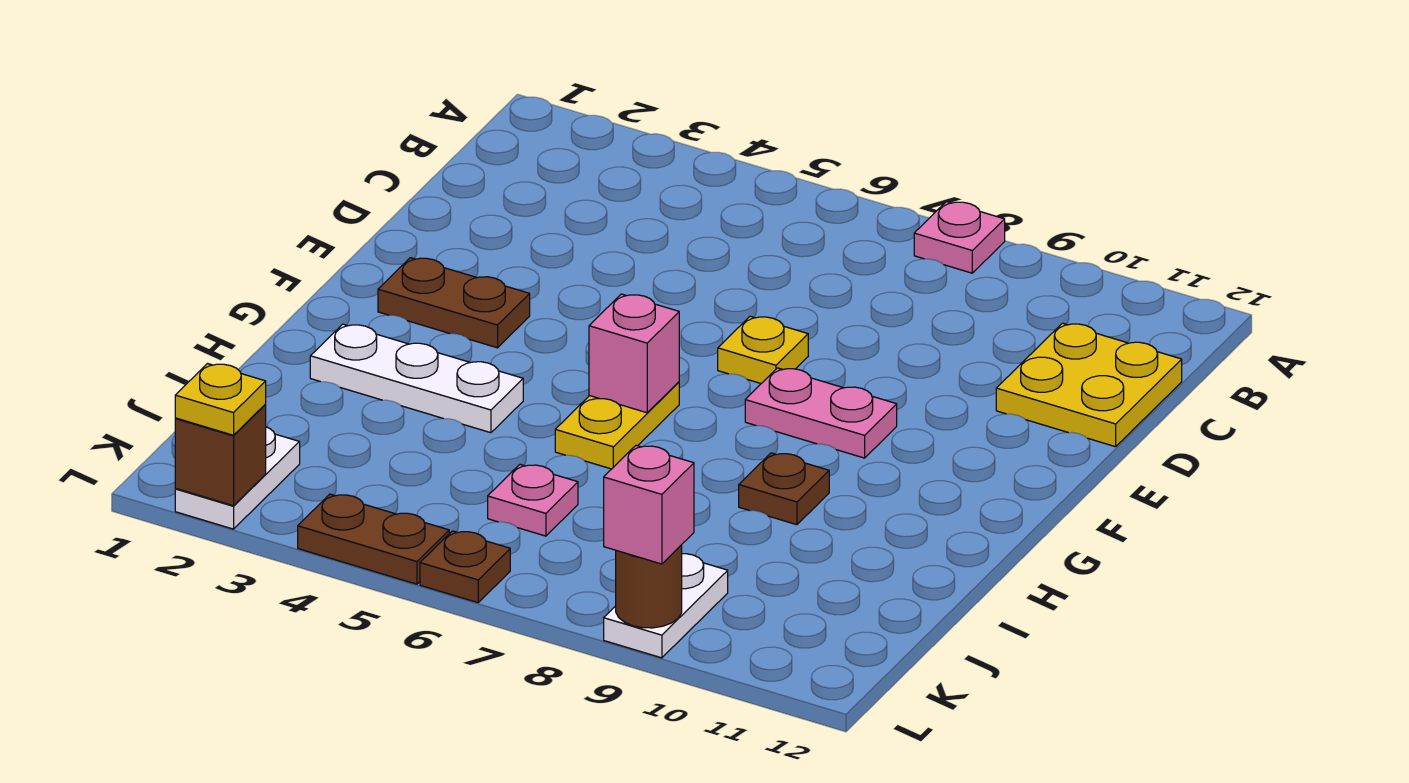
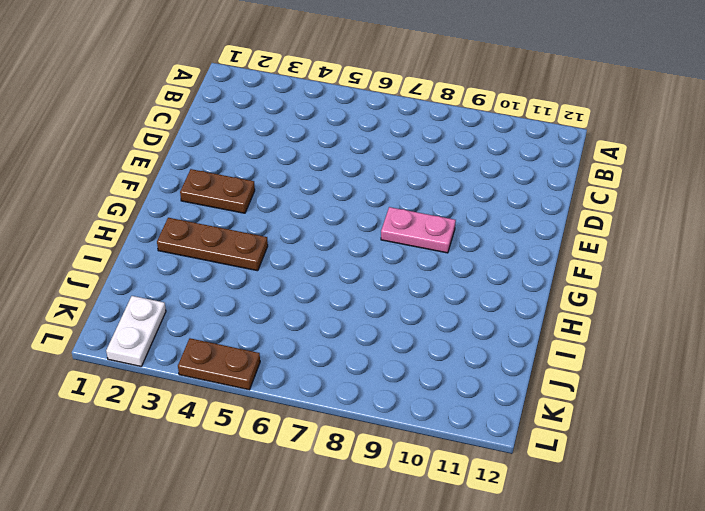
brown plate H2:H4 level 1 -> white plate H2:H4 level 1
none -> pink plate A8 level 1
none -> yellow plate C11:D12 level 1
none -> yellow plate E7 level 1

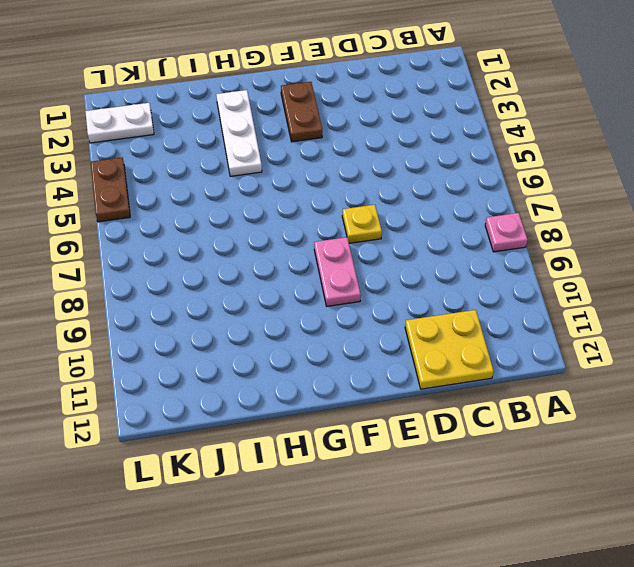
none -> yellow plate G6:H6 level 1
none -> brown plate H9 level 1
none -> pink plate J6 level 1

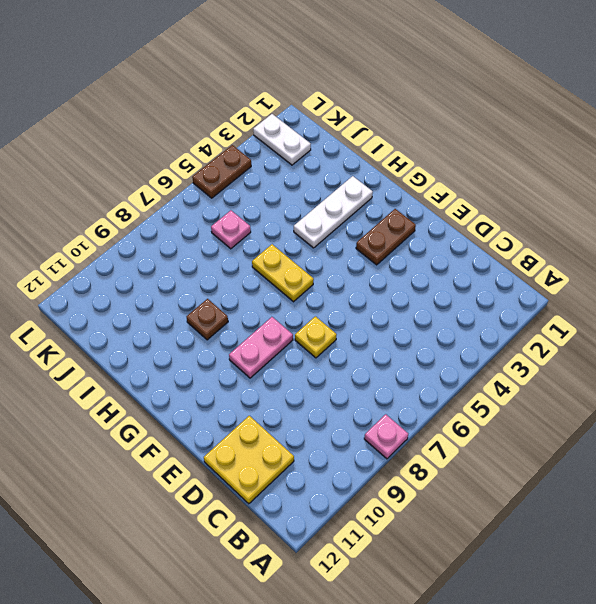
none -> white plate K9:L9 level 1
none -> brown plate L6 level 1
none -> pink brick G6 level 2

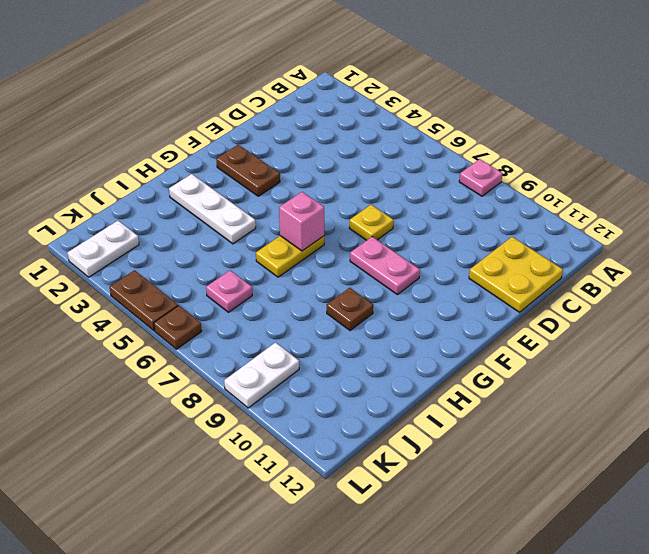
none -> brown brick L2 level 2
none -> brown round brick L9 level 2
none -> yellow plate L2 level 3

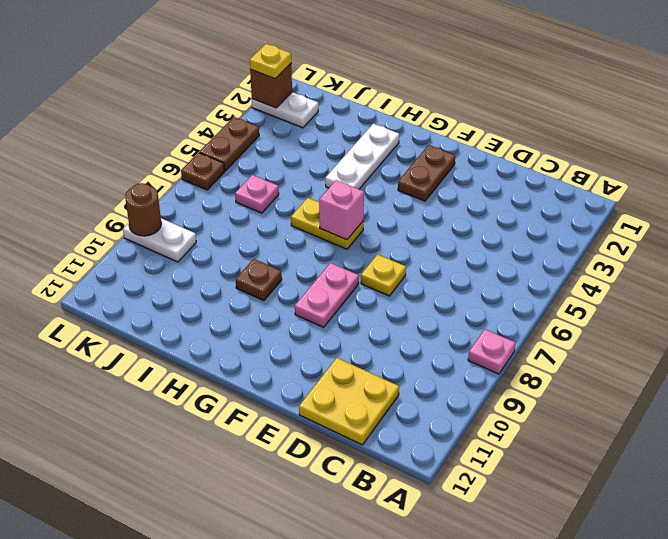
none -> pink brick L9 level 3

